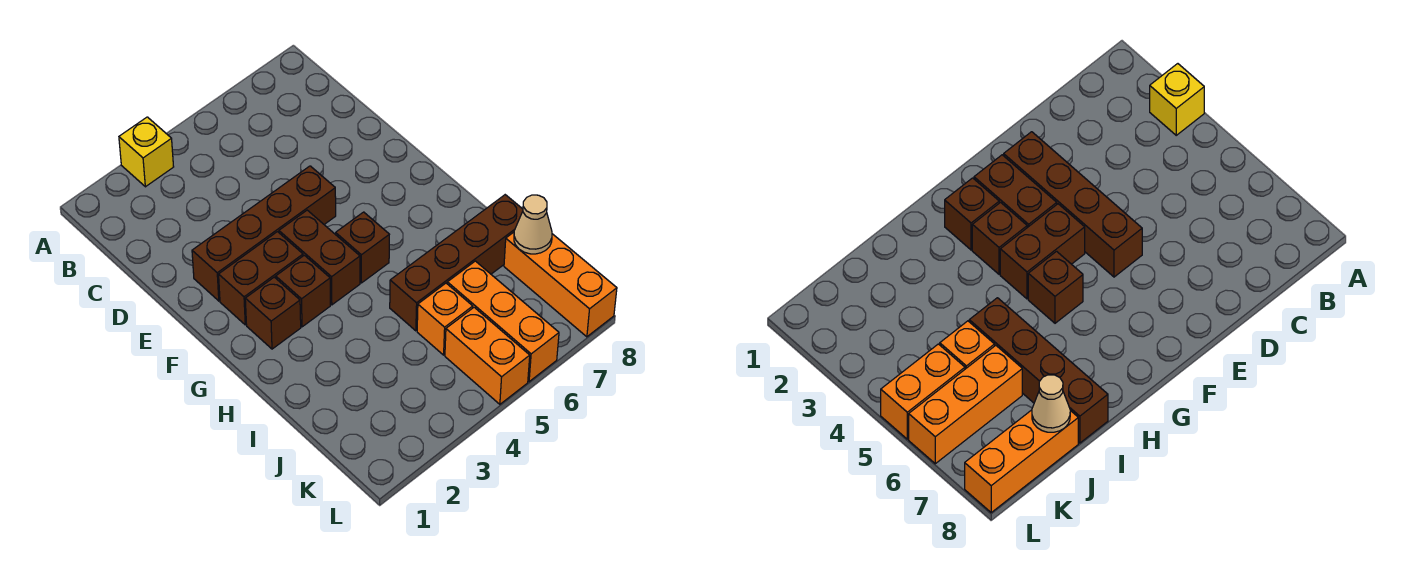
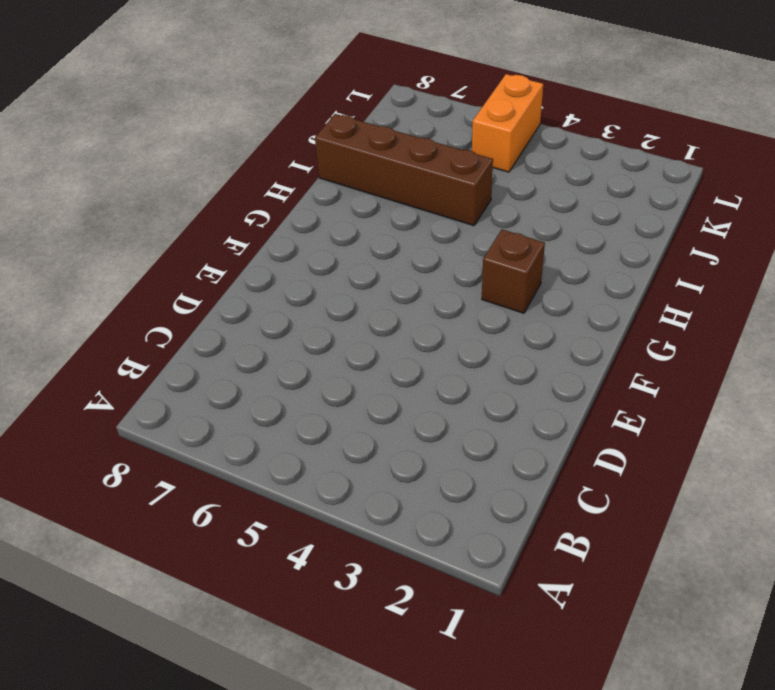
none -> yellow brick A3 level 1
none -> brown brick E2:E5 level 1
none -> brown brick F2:F3 level 1

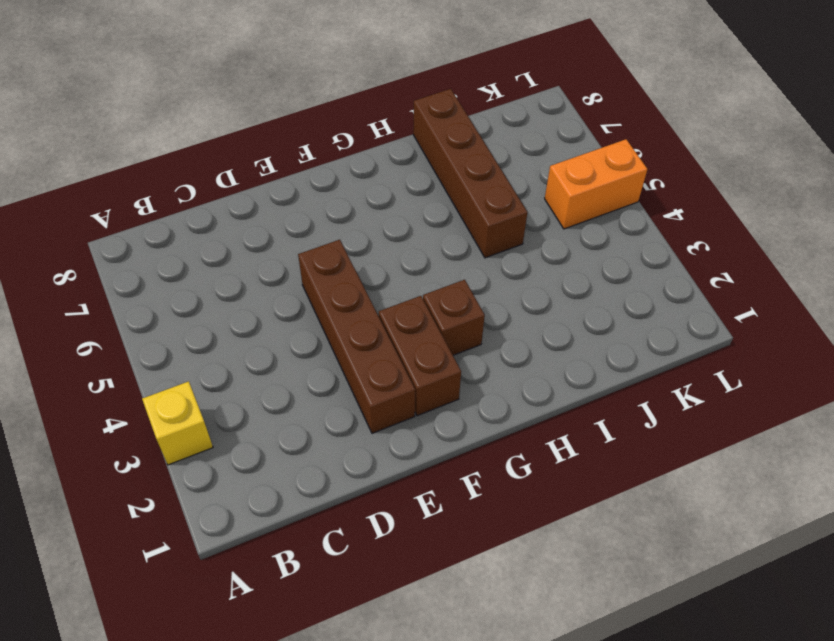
none -> brown brick F4:G4 level 1
none -> brown brick G2 level 1
none -> brown brick G5 level 1

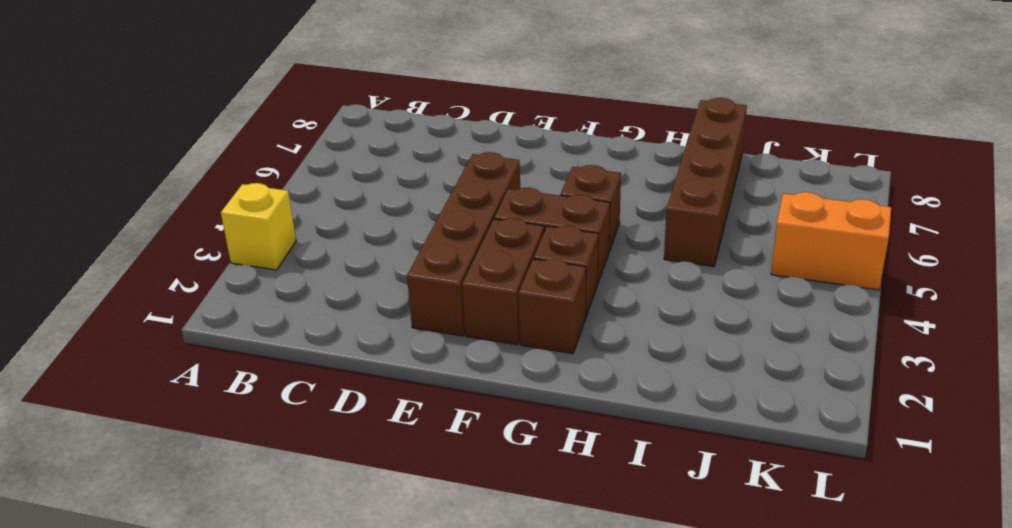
none -> orange brick J5 level 1
none -> orange brick J6:L6 level 1
none -> orange brick J8:L8 level 1

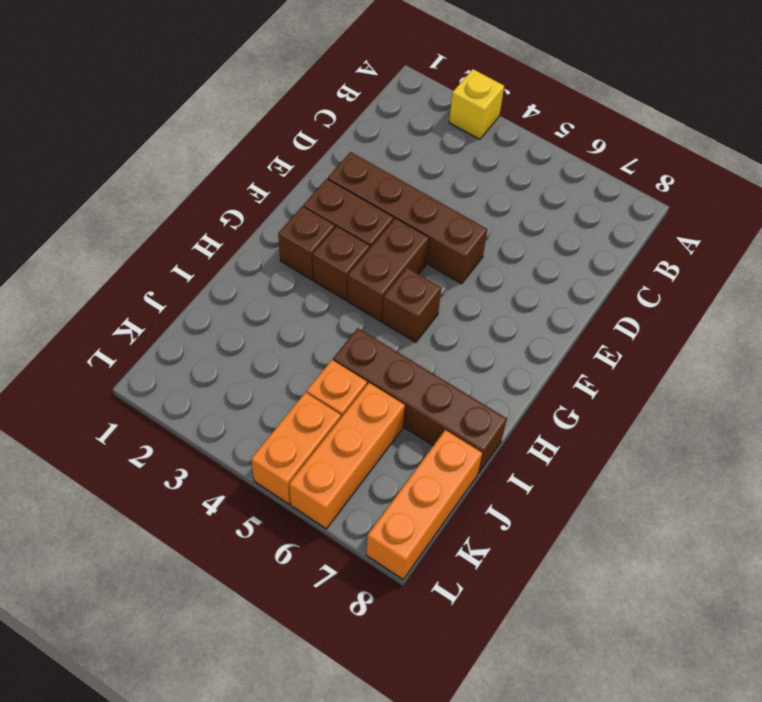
none -> tan cone J8 level 2

